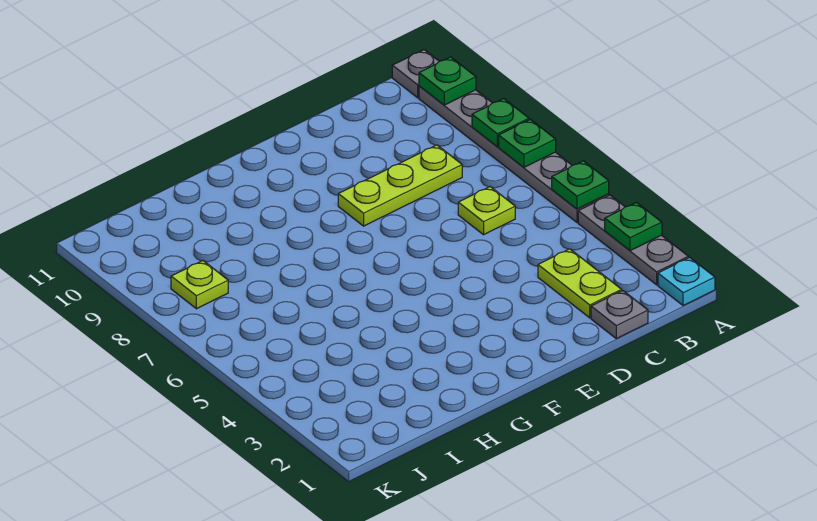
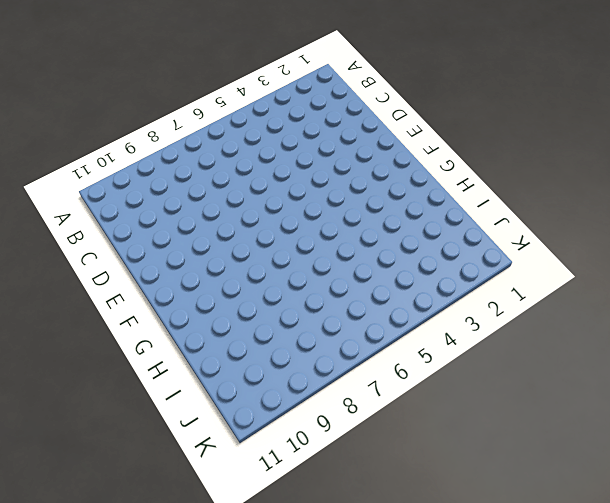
none -> cyan plate A1 level 1
none -> grey plate A2:A4 level 1
none -> grey plate A5:A10 level 1

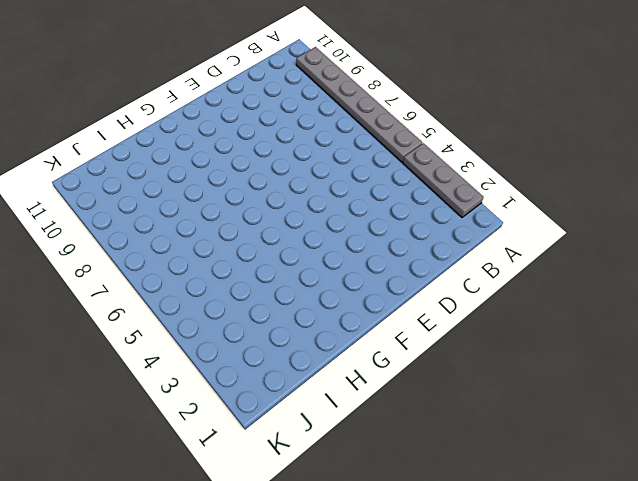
none -> cyan plate A1 level 1
none -> grey plate A11 level 1
none -> grey plate C1 level 1

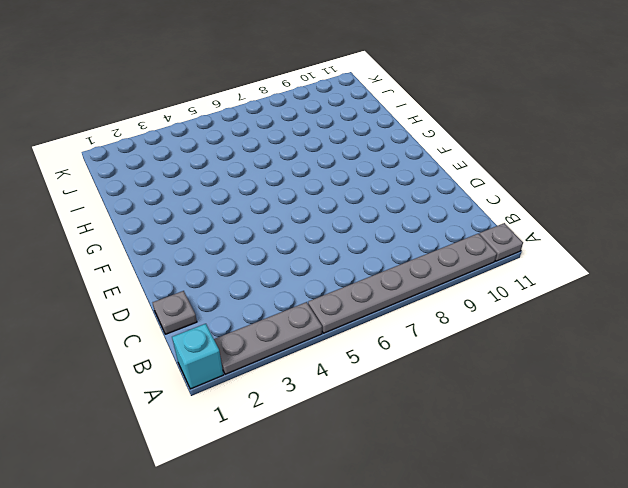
cyan brick A1 level 1 -> cyan plate A1 level 1
none -> lime plate C2:C3 level 1
none -> lime plate C6 level 1
none -> lime plate C8:E8 level 1

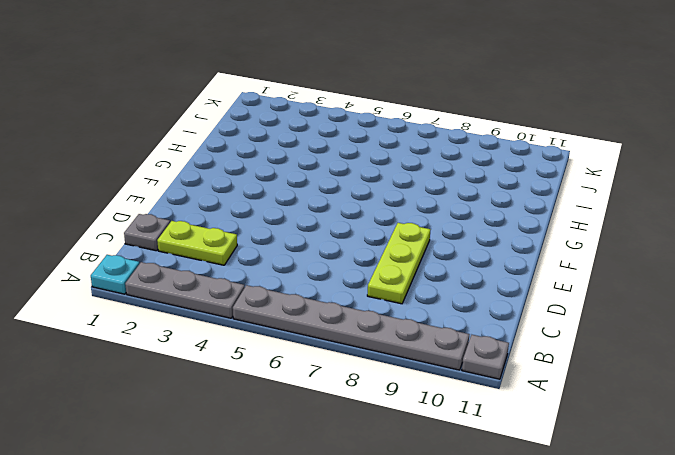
none -> lime plate C6 level 1
none -> lime plate J8 level 1
none -> green plate A3 level 2

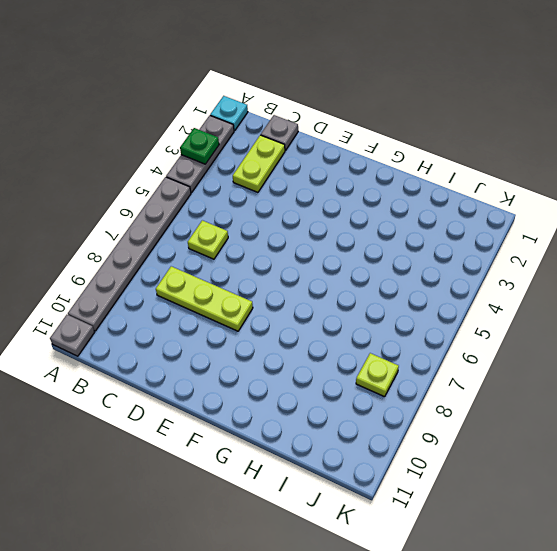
none -> green plate A5 level 2
none -> green plate A7 level 2
none -> green plate A8 level 2

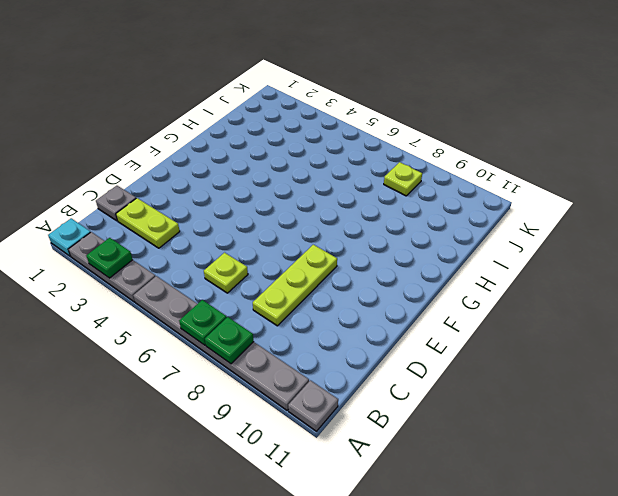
none -> green plate A5 level 2
none -> green plate A10 level 2

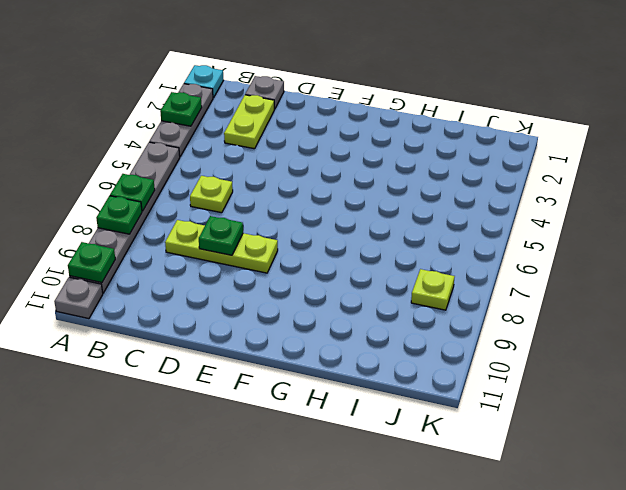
green plate D8 level 2 -> green plate A5 level 2

